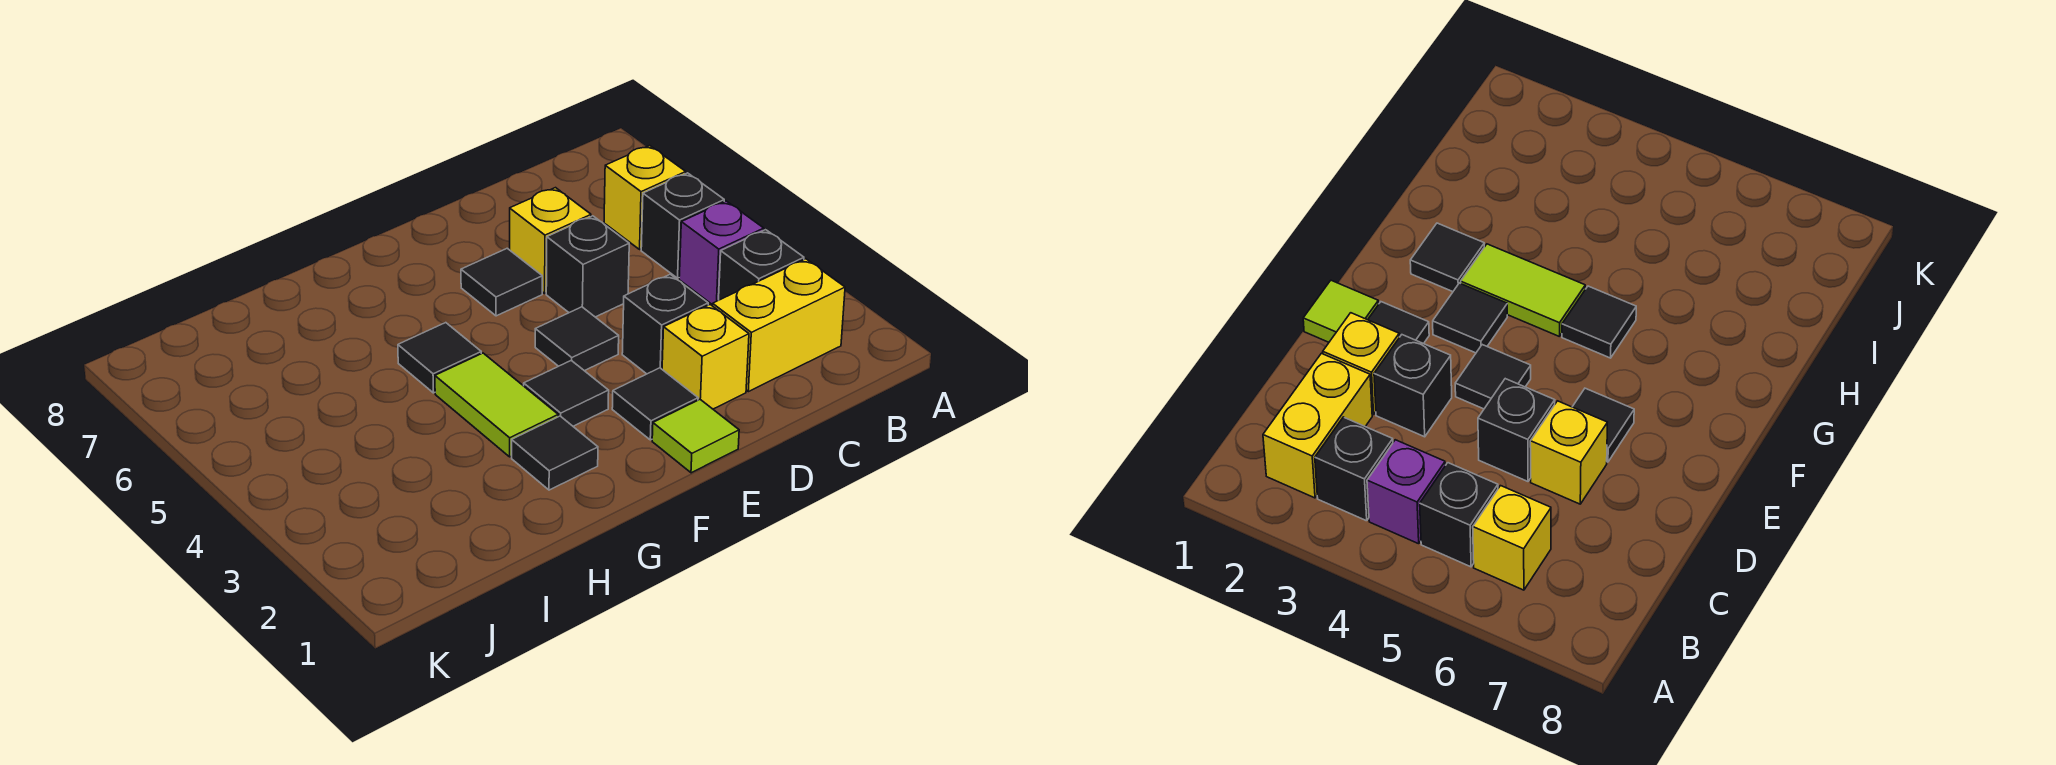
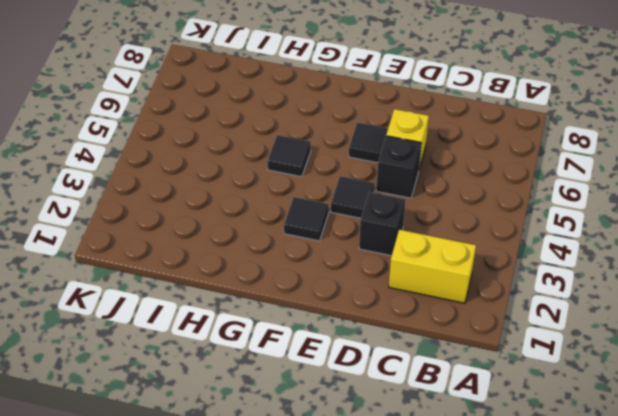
none -> black brick B3 level 1
none -> purple brick B4 level 1
none -> black brick B5 level 1

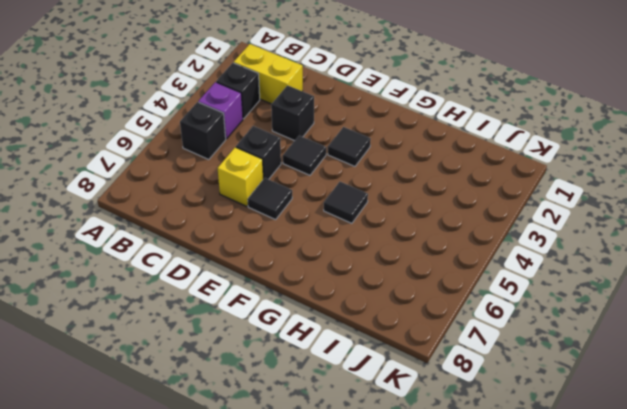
none -> yellow brick B6 level 1
none -> yellow brick D2 level 1
none -> lime tile E1 level 1

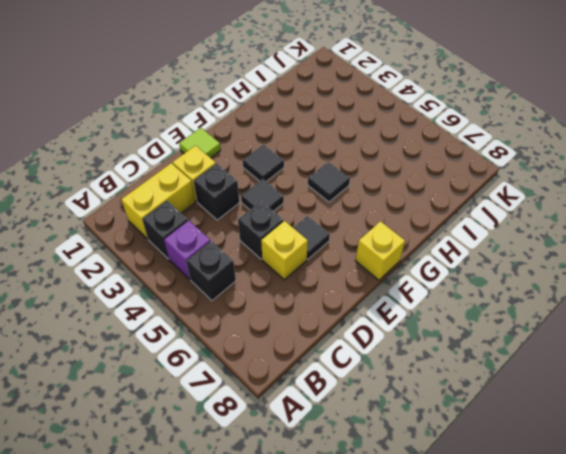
yellow brick F8 level 1 -> yellow brick B6 level 1
none -> black tile E2 level 1
none -> black tile G2 level 1
none -> lime tile G3:G4 level 1

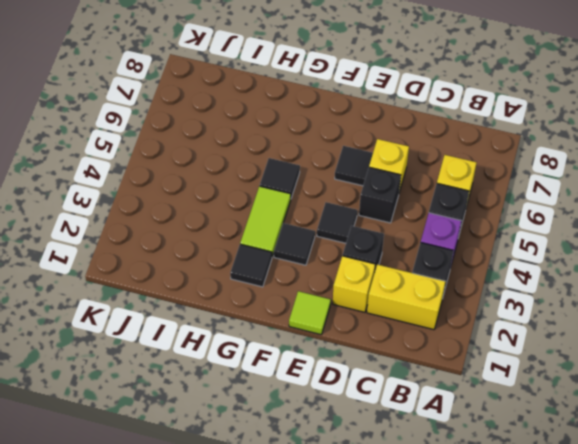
none -> black tile E2 level 1

